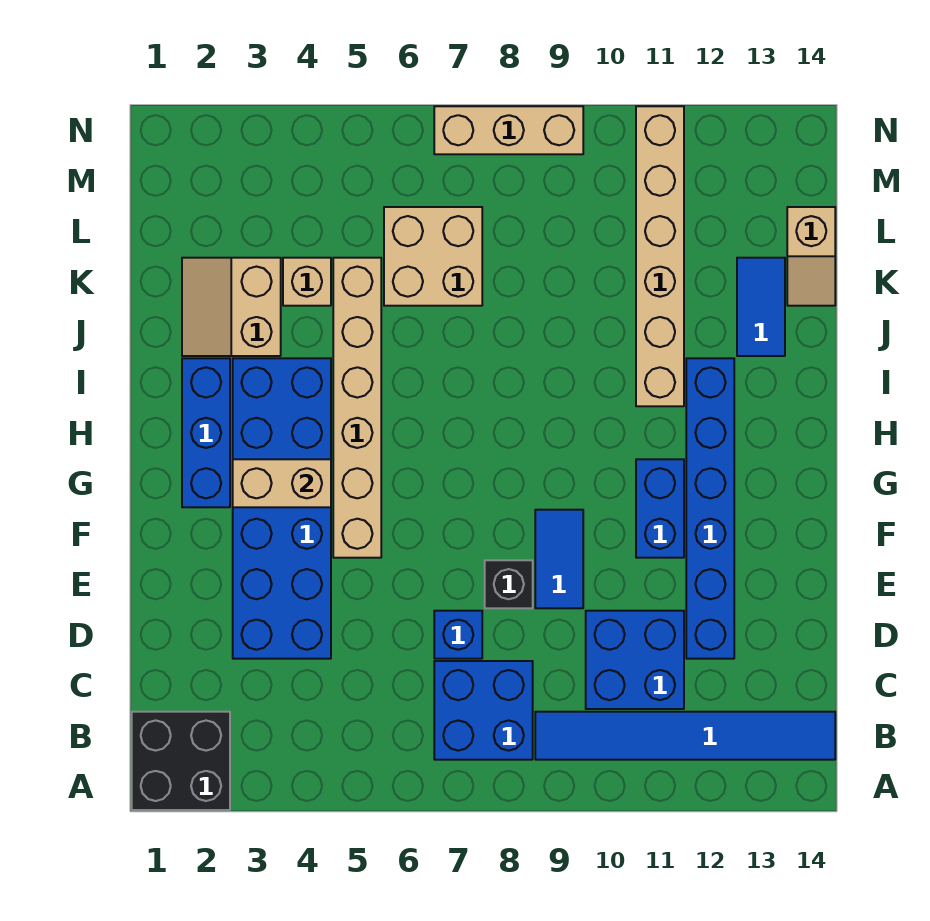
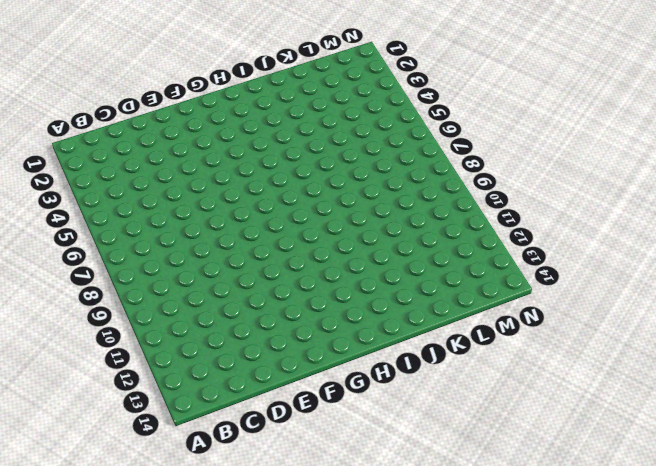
none -> black brick A1:B2 level 1
none -> blue brick B7:C8 level 1
none -> blue tile B9:B14 level 1

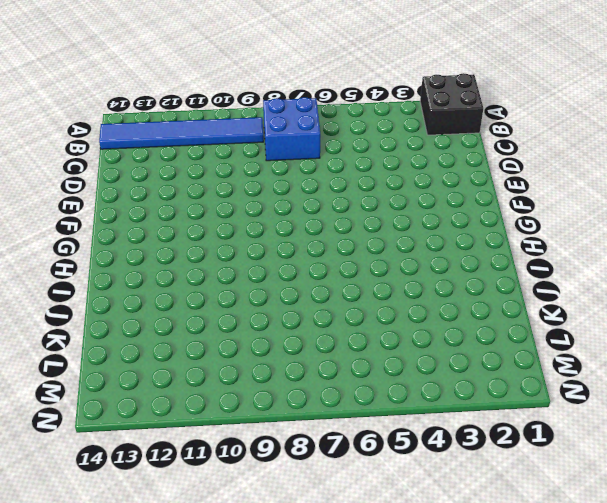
none -> blue brick C10:D11 level 1
none -> blue brick D3:I4 level 1
none -> blue brick D7 level 1

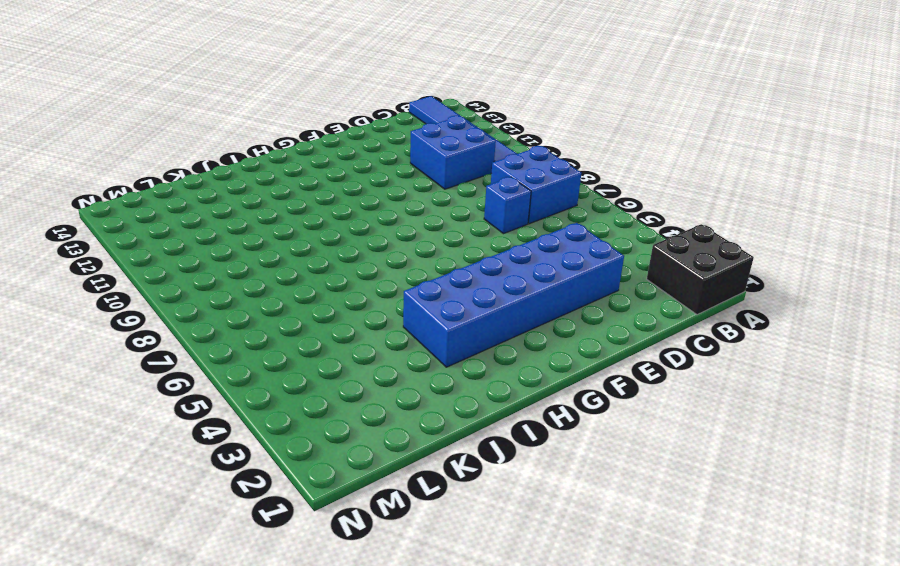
none -> blue brick D12:I12 level 1
none -> black brick E8 level 1
none -> blue tile E9:F9 level 1

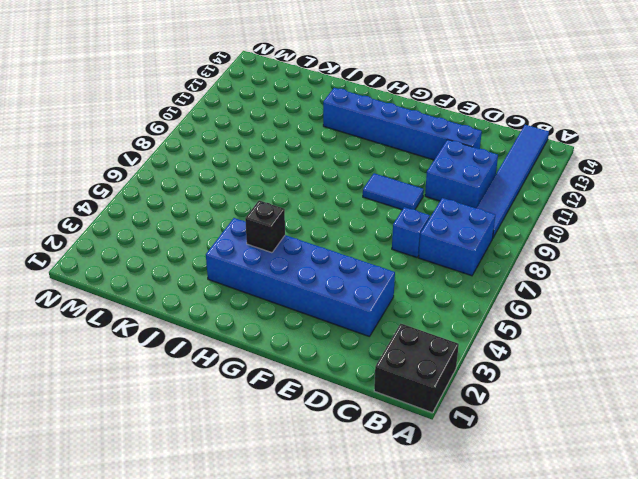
black brick H4 level 2 -> black brick E8 level 1
none -> tan brick F5:K5 level 1
none -> blue brick F11:G11 level 1
none -> blue brick G2:I2 level 1

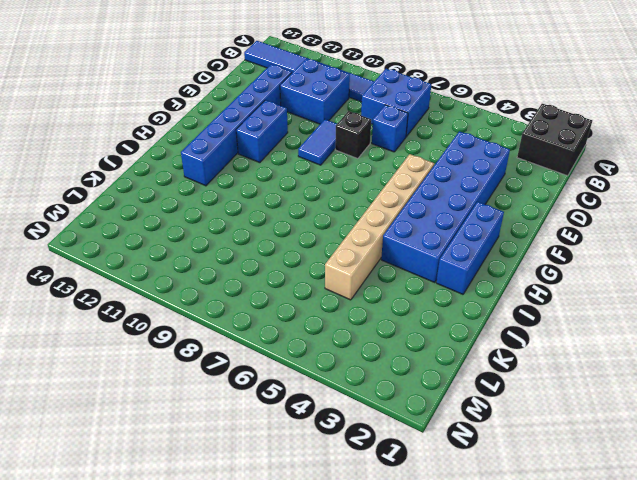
none -> tan brick I11:N11 level 1
none -> tan slope J2:K3 level 1 top 3
none -> blue tile J13:K13 level 1

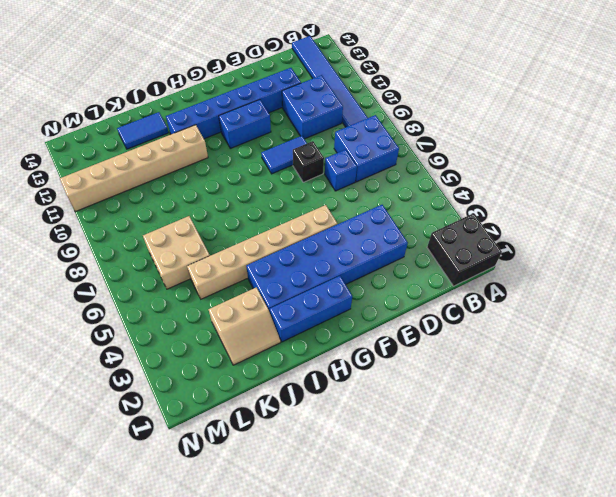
none -> tan brick K4 level 1
none -> tan slope K14:L14 level 1 top L
none -> tan brick N7:N9 level 1

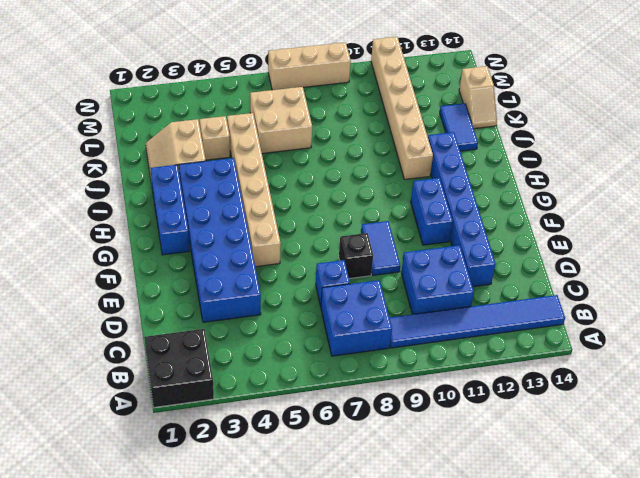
none -> tan brick G3:G4 level 2

